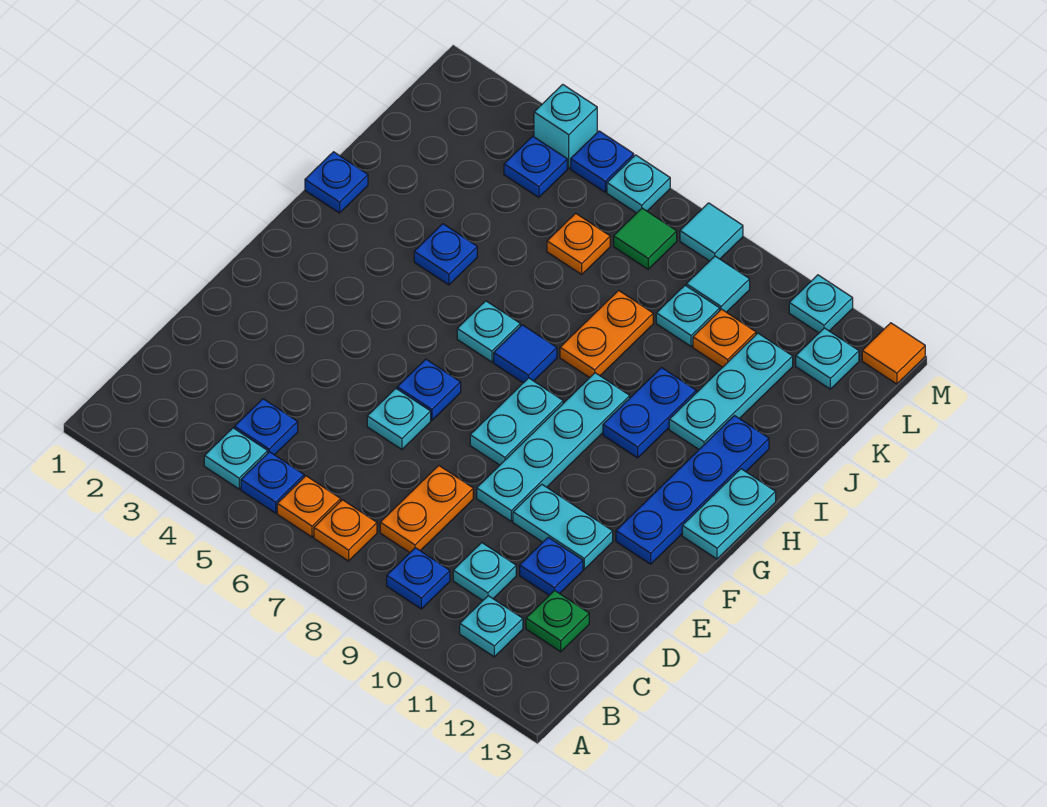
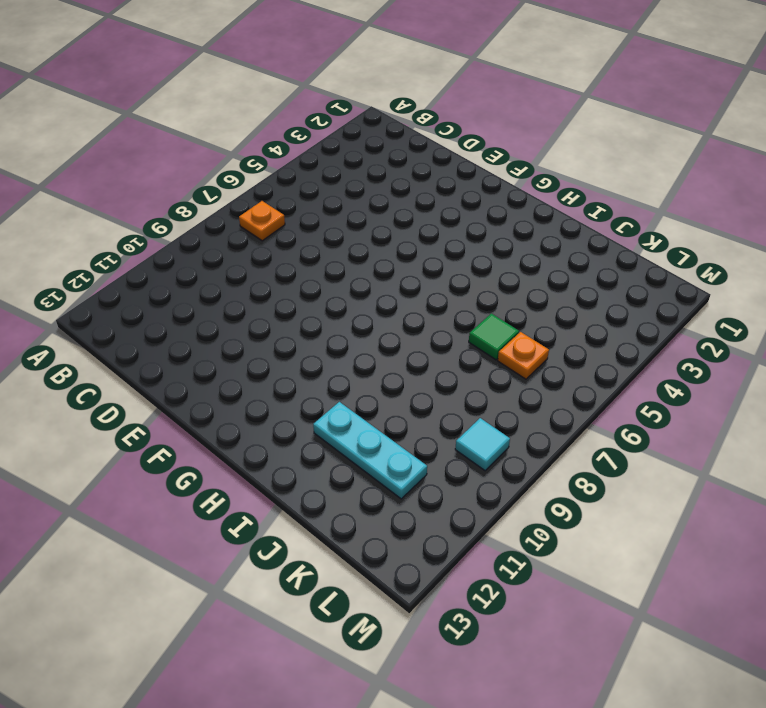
green tile J6 level 1 -> green tile L7 level 1
none -> cyan plate B4 level 1
none -> blue plate B5 level 1
none -> orange plate B6 level 1
none -> blue plate B9 level 1

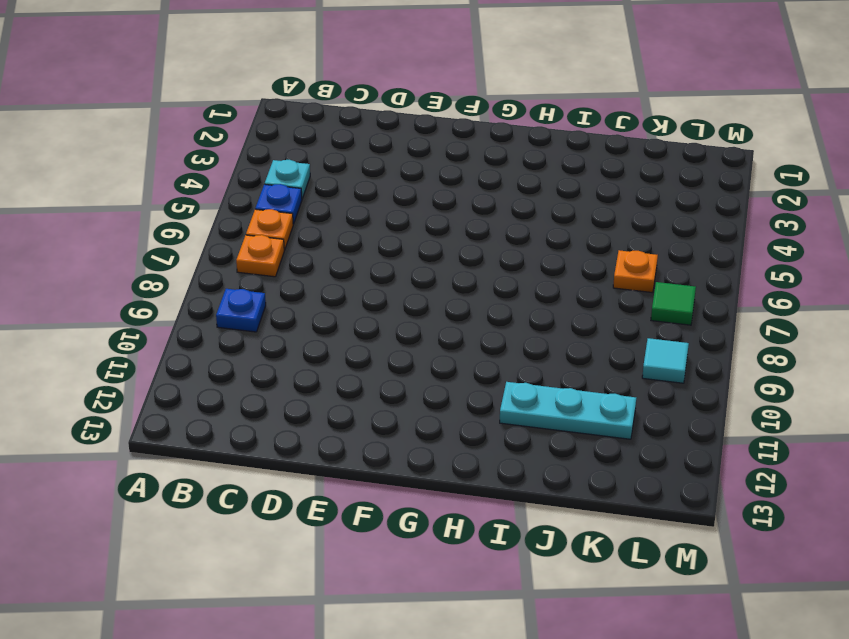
none -> cyan plate B11 level 1
none -> blue plate C4 level 1
none -> orange plate C8:D8 level 1
none -> cyan plate C10 level 1

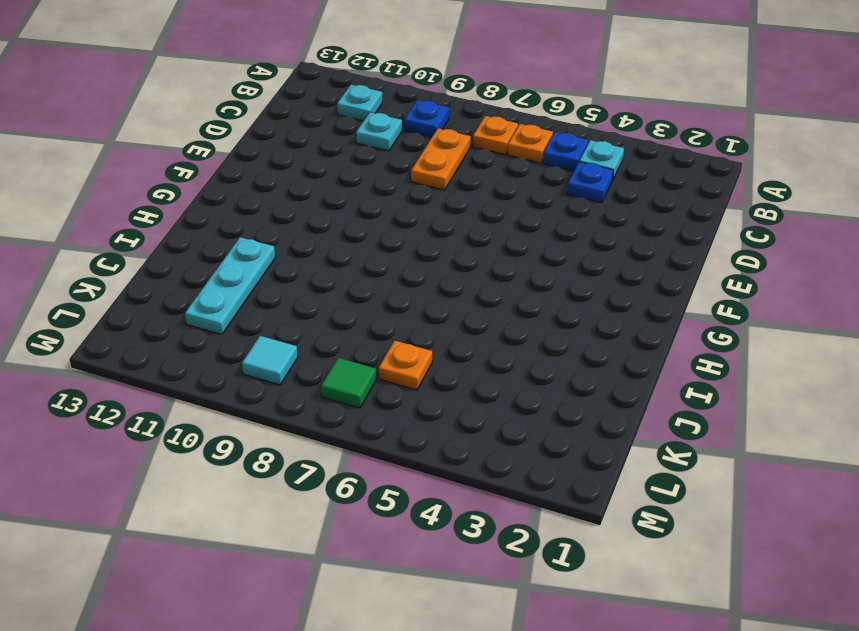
none -> green plate C12 level 1
none -> blue plate D11 level 1
none -> cyan plate E6 level 1
none -> cyan plate E9:H9 level 1

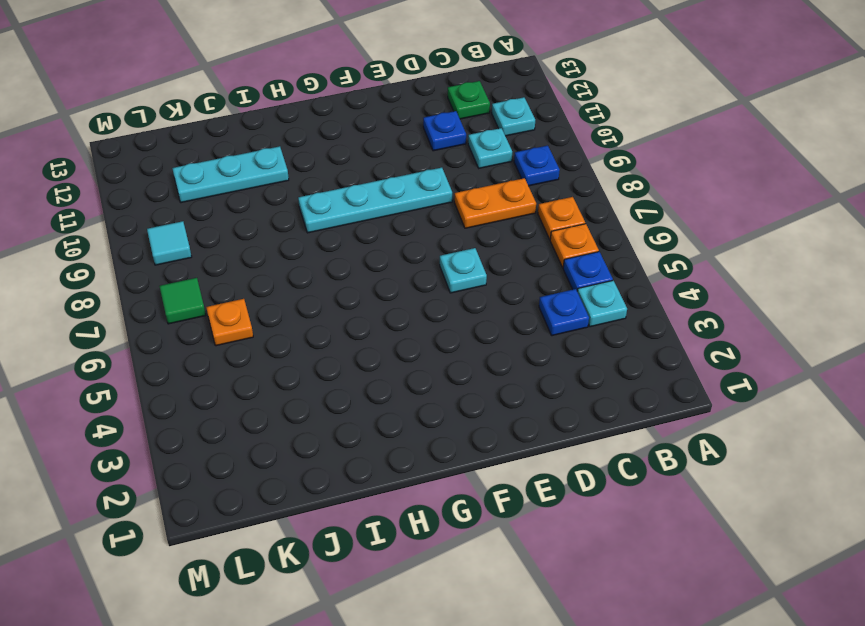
none -> cyan plate E10:E11 level 1
none -> blue plate F6 level 1
none -> cyan plate F8:G8 level 1
none -> blue plate F12:I12 level 1

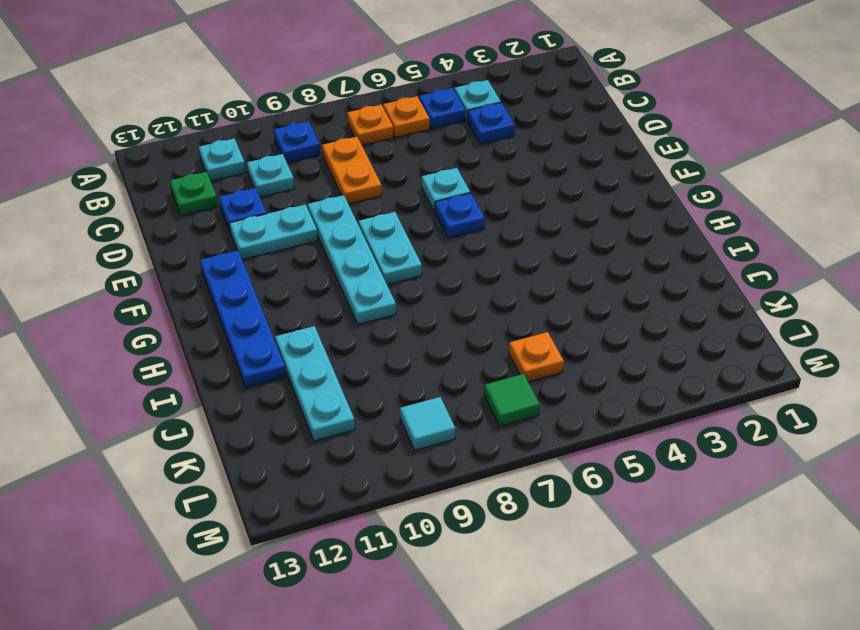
none -> cyan plate G13:H13 level 1
none -> cyan plate H6 level 1
none -> blue tile H7 level 1
none -> blue plate H10:I10 level 1

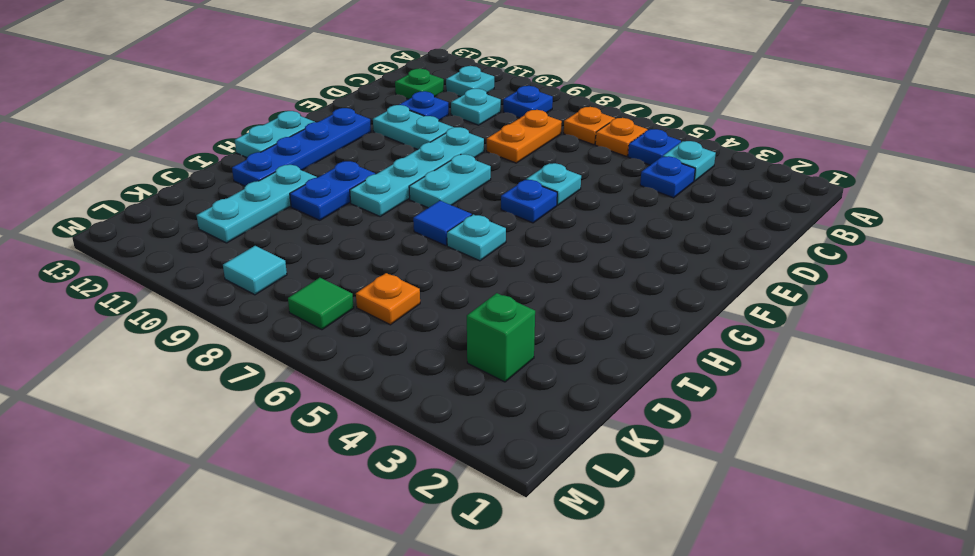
green brick K3 level 1 -> none
none -> blue plate I1 level 1
none -> blue plate I4 level 1
none -> orange plate I8:J8 level 1
none -> cyan plate K9 level 1

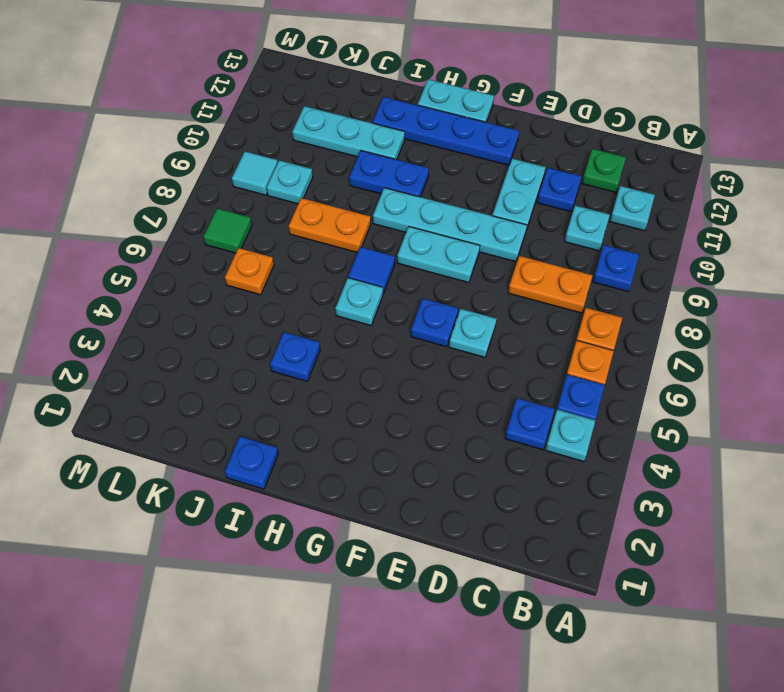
none -> orange plate K10 level 1
none -> blue plate L4 level 1
none -> cyan plate L12 level 1
none -> cyan brick M4 level 1

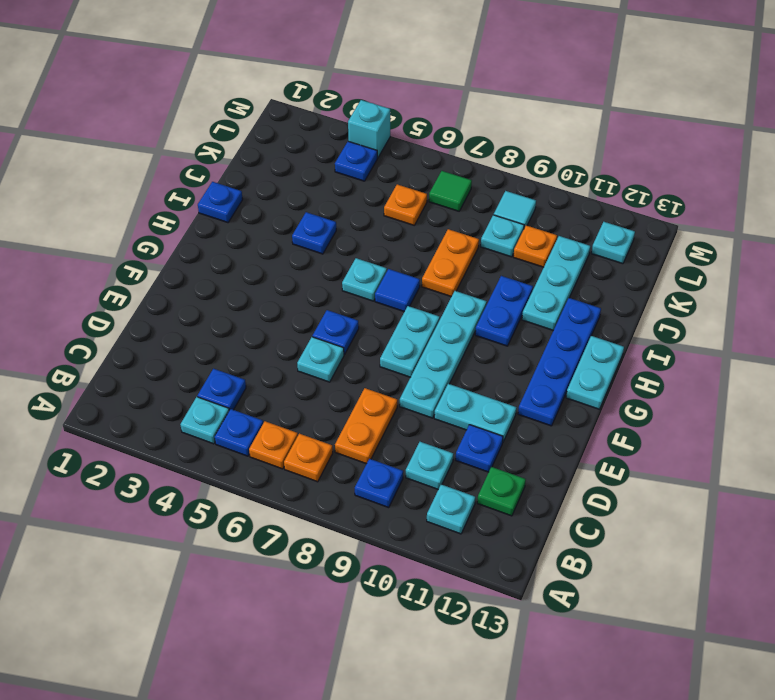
none -> blue plate M5 level 1
none -> cyan plate M6 level 1
none -> cyan tile M8 level 1
none -> cyan plate M11 level 1

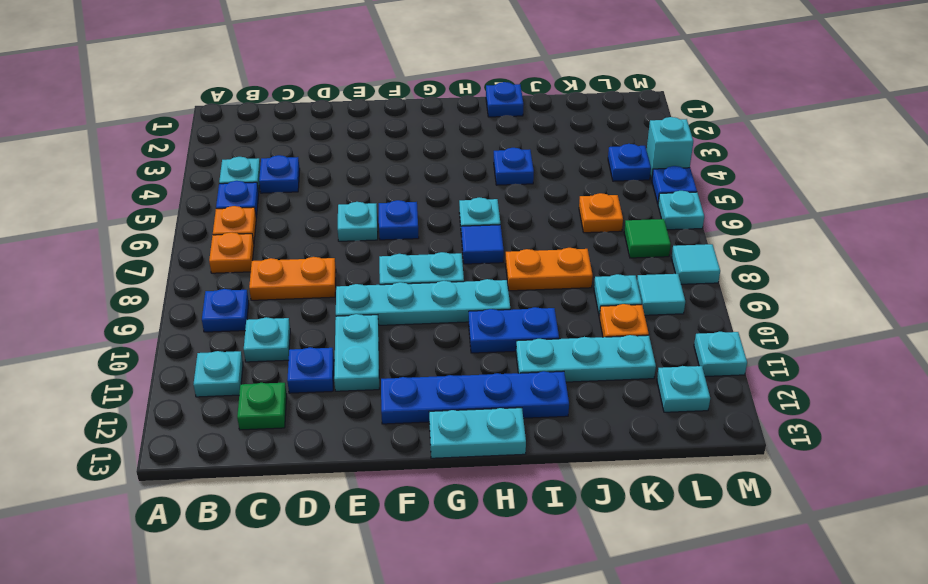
none -> orange tile M13 level 1

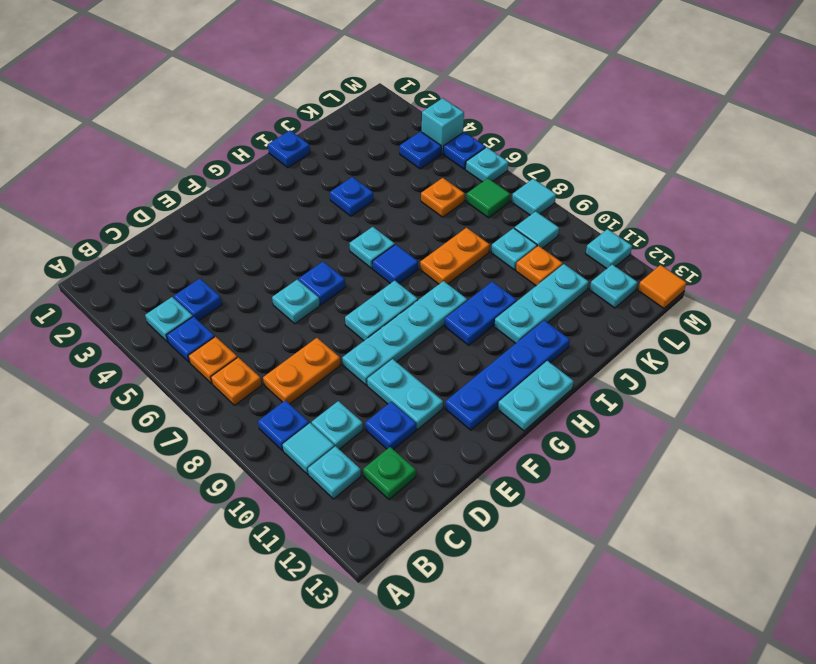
cyan tile B10 level 1 -> none

